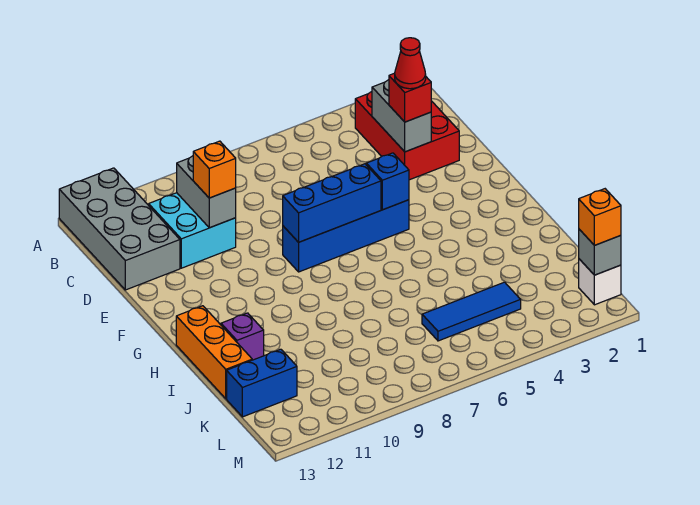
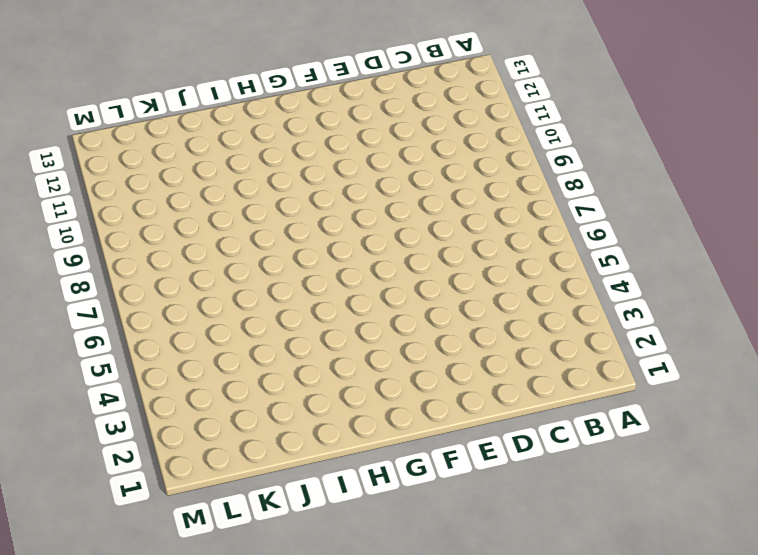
none -> grey brick A12:D13 level 1
none -> red brick B2:D3 level 1
none -> cyan brick C10:D11 level 1

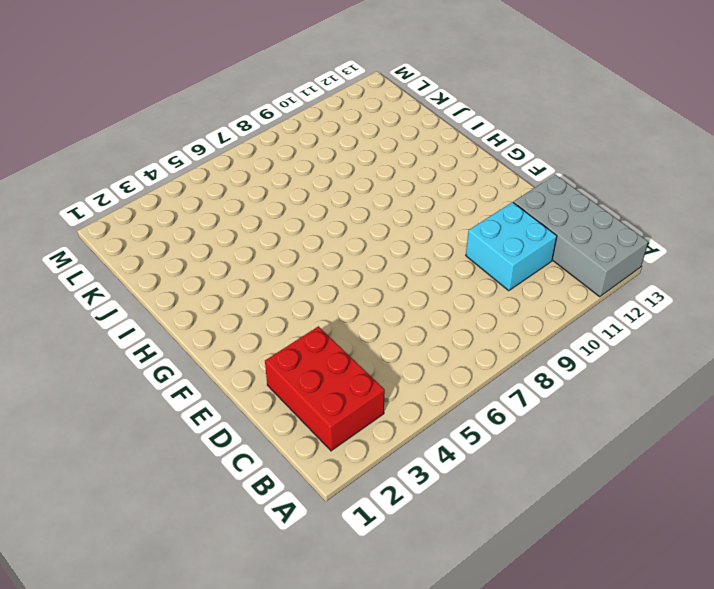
none -> blue brick F5:F8 level 1
none -> orange brick H13:J13 level 1
none -> purple brick I12 level 1

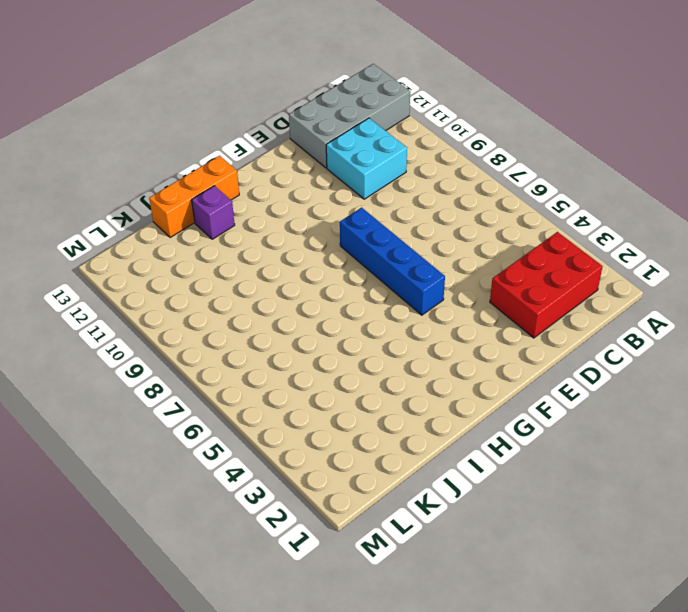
none -> blue tile K4:K6 level 1
none -> blue brick K12:K13 level 1
none -> white brick L1 level 1

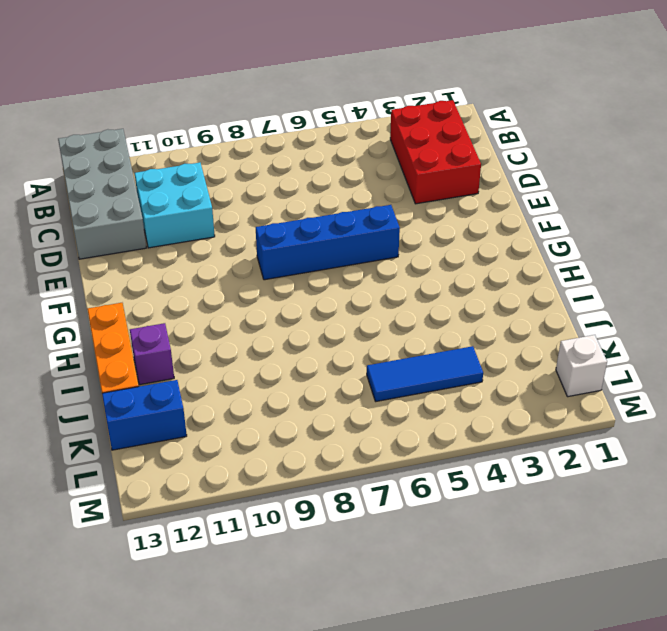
none -> grey brick C3:D3 level 2
none -> grey brick C10:D10 level 2
none -> blue brick F5 level 2

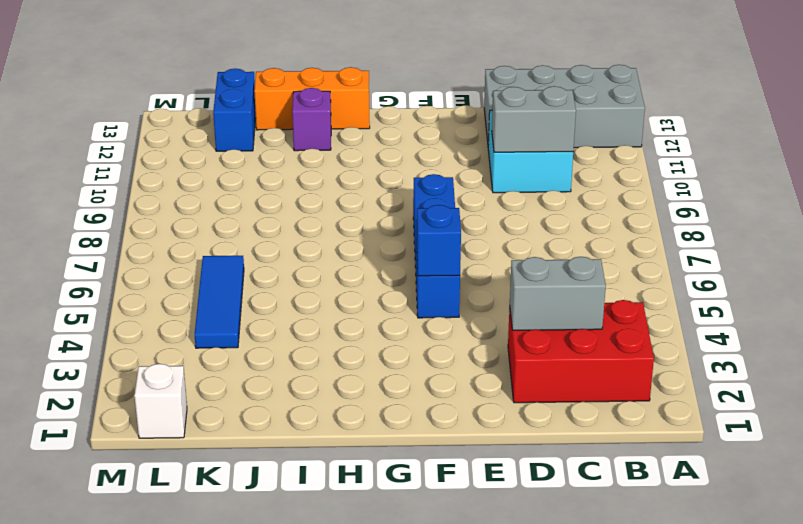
none -> blue brick F6:F8 level 2
none -> grey brick L1 level 2
none -> red brick D3 level 3

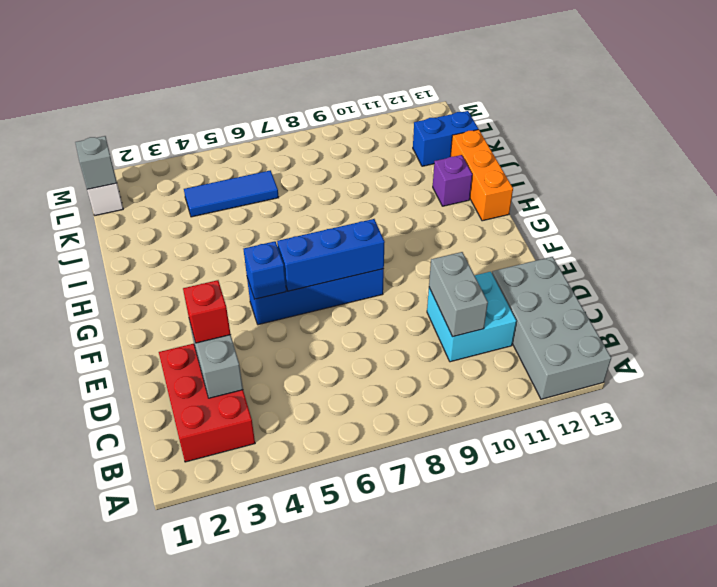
none -> orange brick D10 level 3
none -> orange brick L1 level 3
none -> red cone D3 level 4

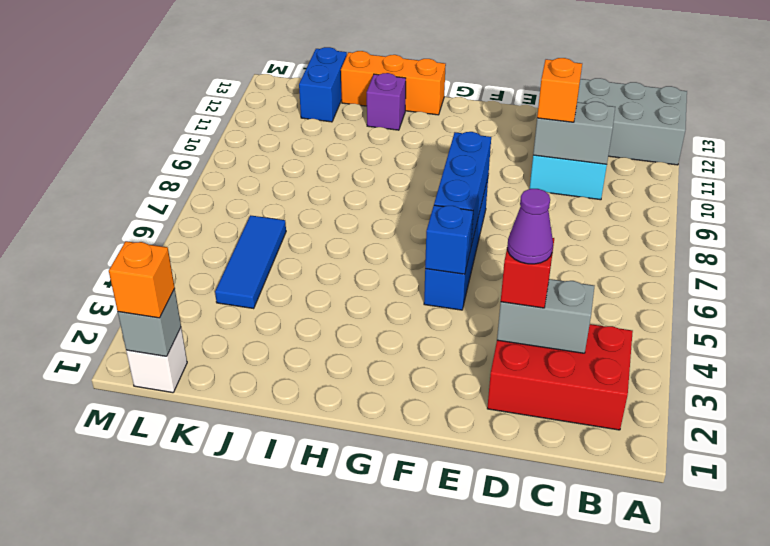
purple cone D3 level 4 -> red cone D3 level 4

